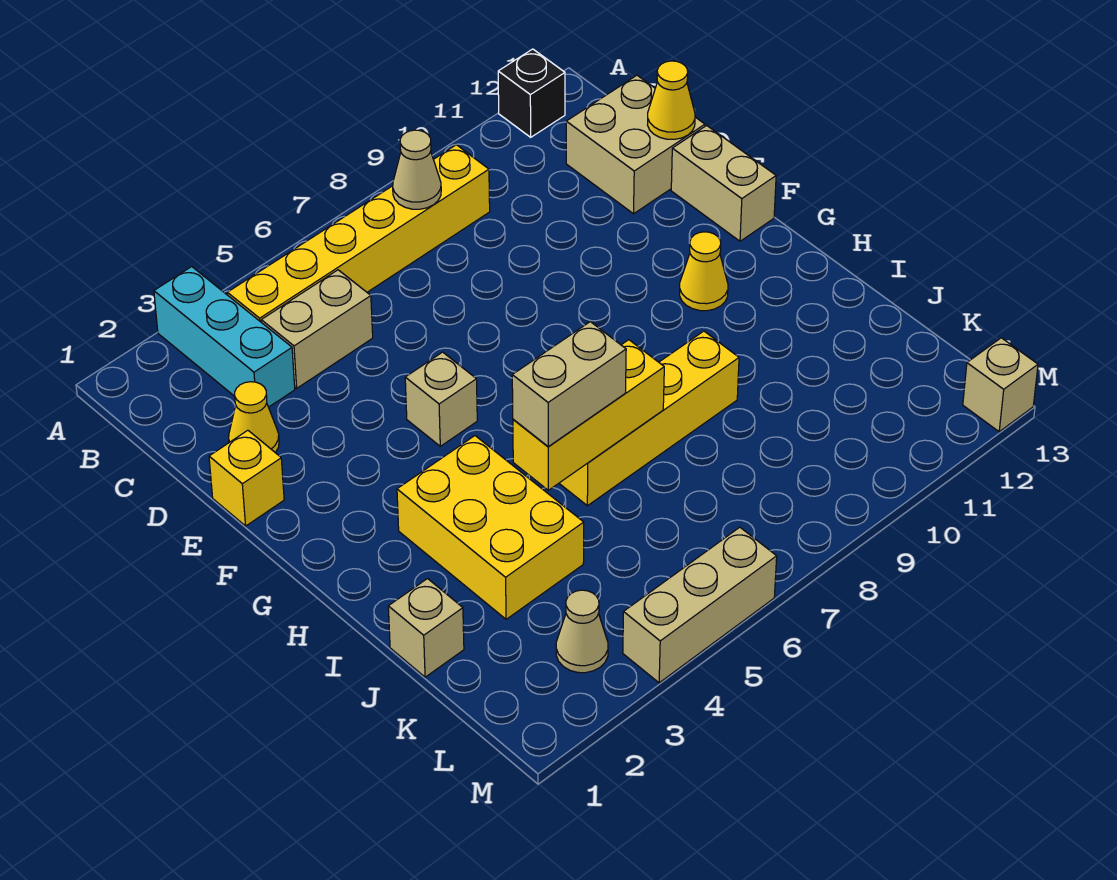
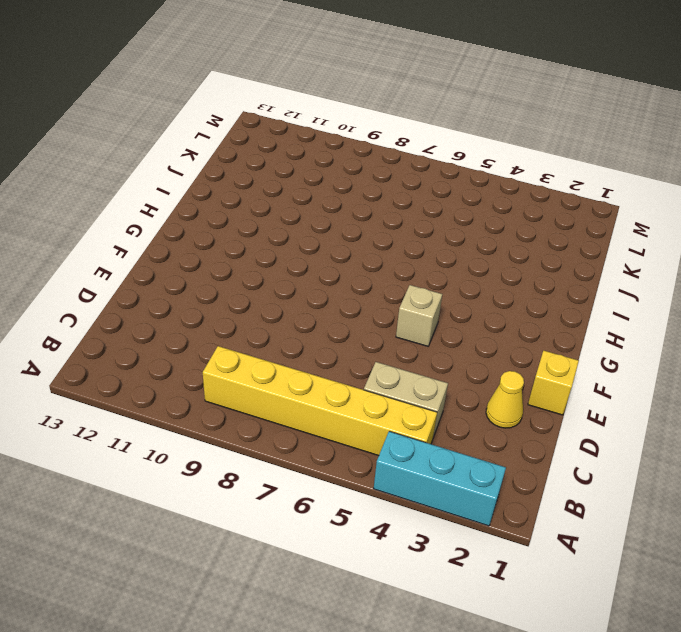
cyan brick A2:A4 level 1 -> cyan brick A3:C3 level 1
none -> black brick A12 level 1
none -> tan brick C12:D13 level 1
none -> tan brick E13:F13 level 1

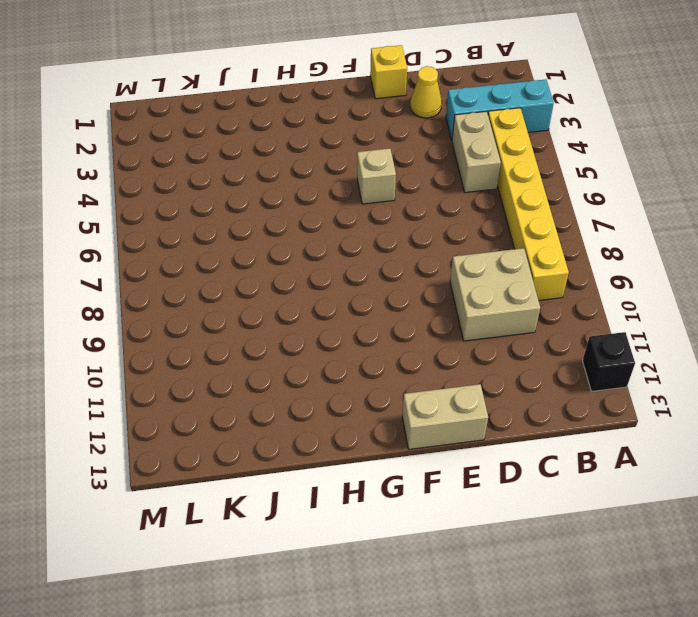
tan brick C9:D10 level 1 -> tan brick C12:D13 level 1
none -> yellow cone G11 level 1
none -> yellow brick H3:J4 level 1
none -> yellow brick I6:I9 level 1

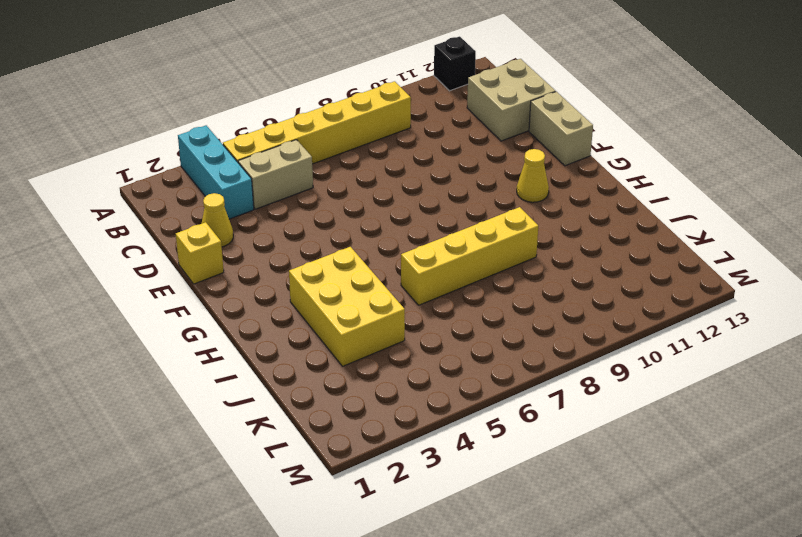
none -> tan brick F5 level 1
none -> tan brick J1 level 1
none -> tan cone L3 level 1

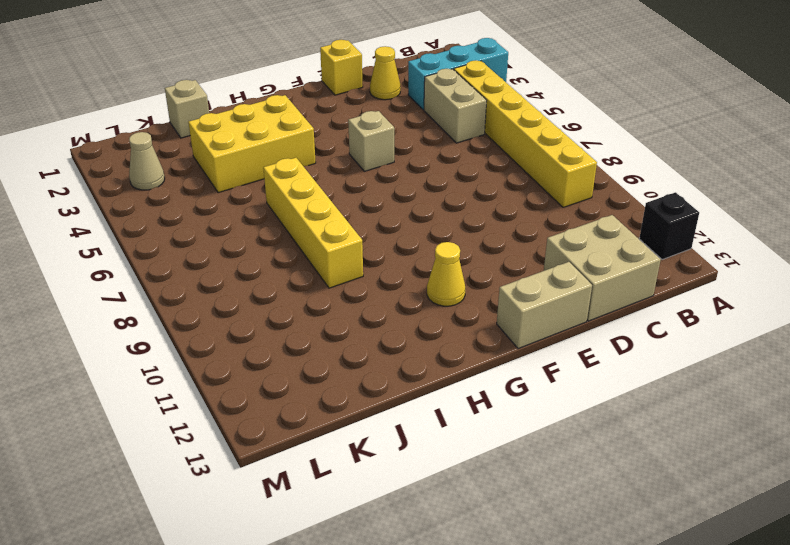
none -> tan brick M4:M6 level 1
none -> tan brick M13 level 1
none -> tan cone B8 level 2

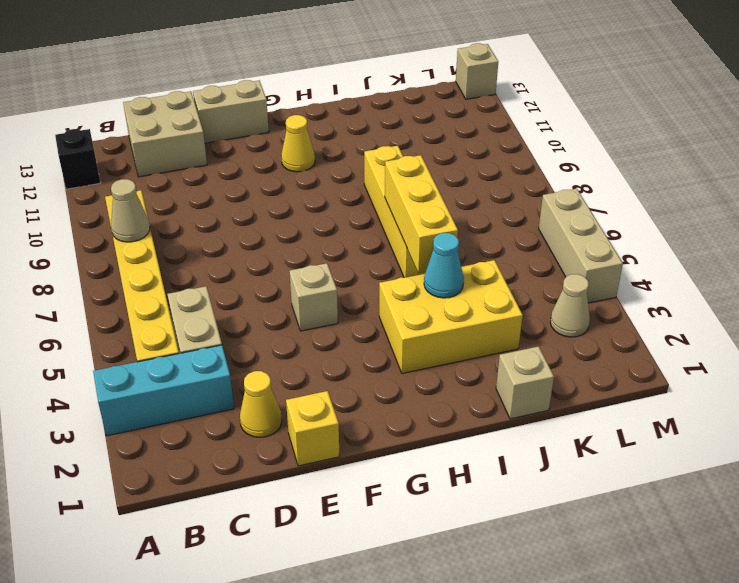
cyan cone I4 level 2 -> none
none -> yellow cone D13 level 2
none -> tan brick I5:I6 level 3

